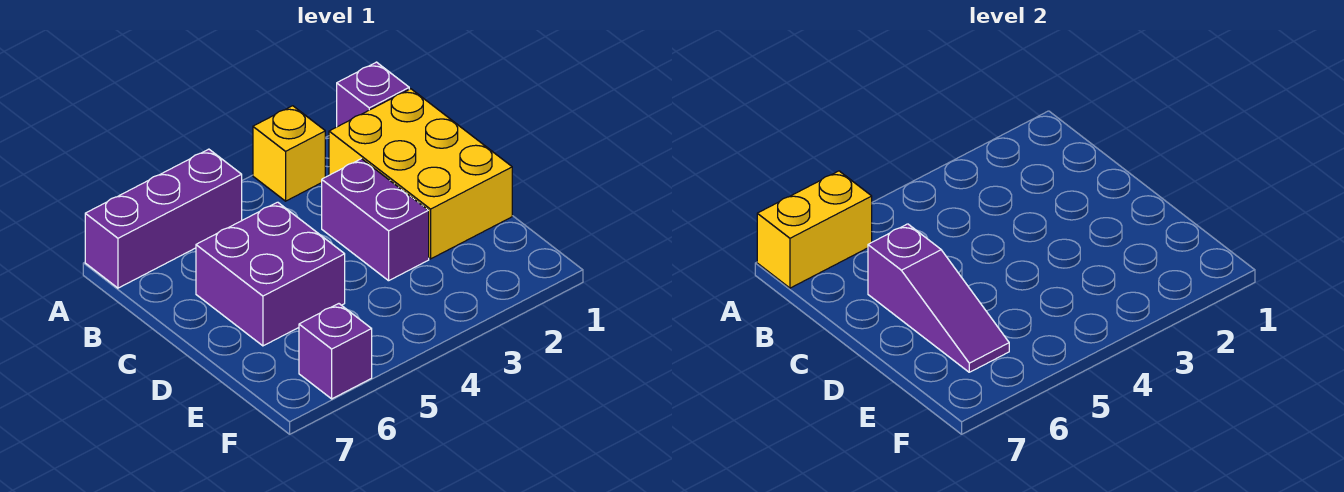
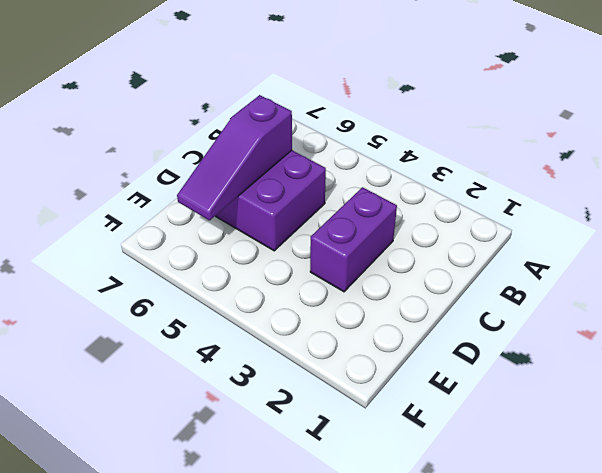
none -> purple brick A1 level 1
none -> yellow brick A3 level 1

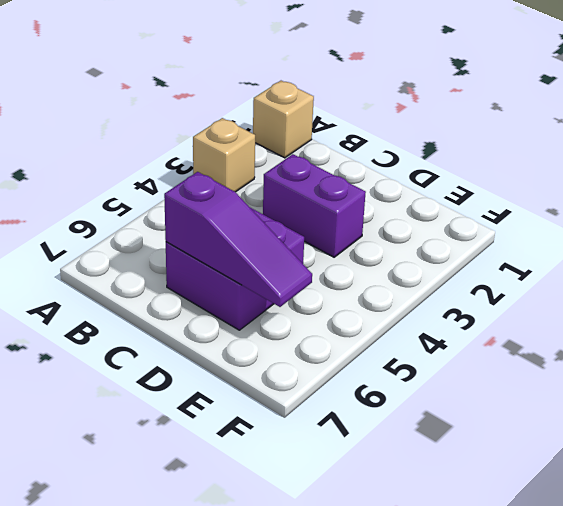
tan brick A1 level 1 -> purple brick A1 level 1
tan brick A3 level 1 -> yellow brick A3 level 1
none -> purple brick A5:A7 level 1
none -> yellow brick B1:D2 level 1

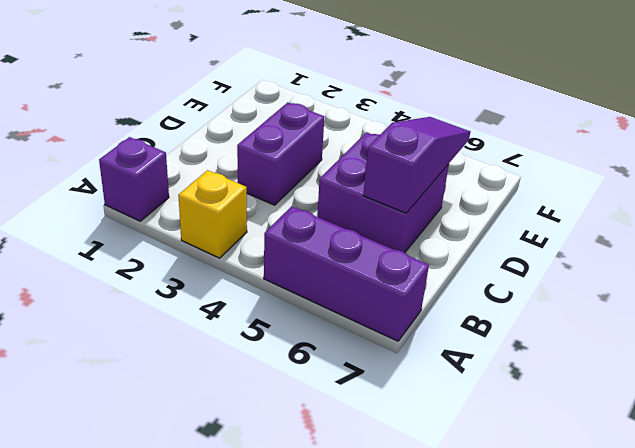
none -> yellow brick B1:D2 level 1
none -> purple brick F6 level 1

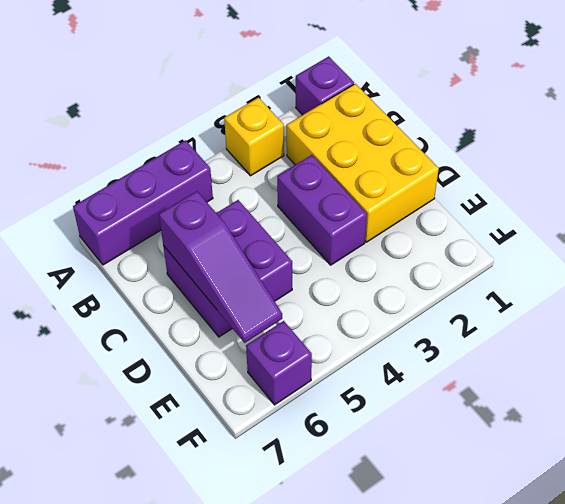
none -> yellow brick A6:A7 level 2

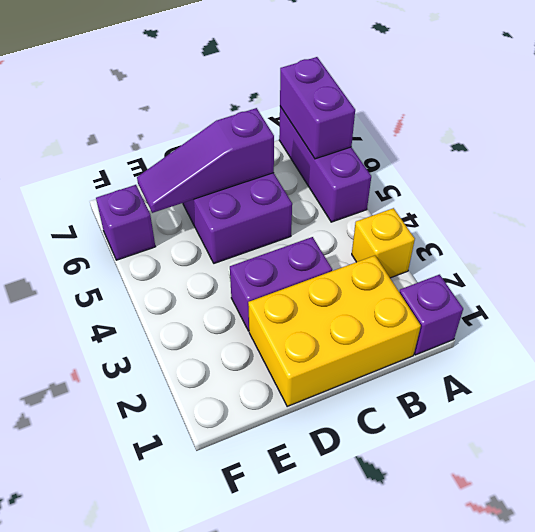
purple brick A6:A7 level 2 -> yellow brick A6:A7 level 2

